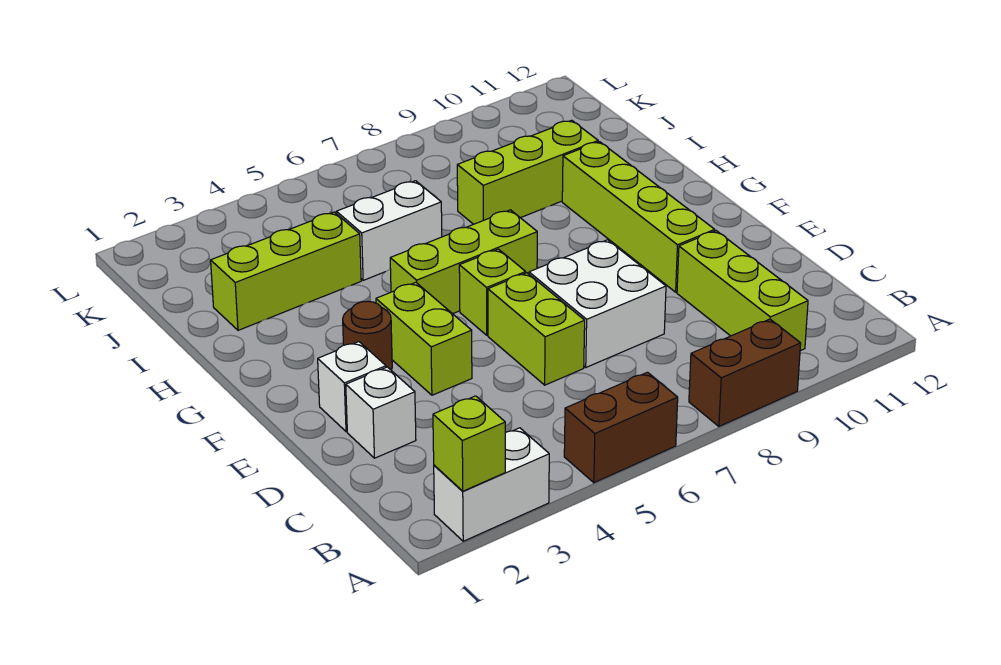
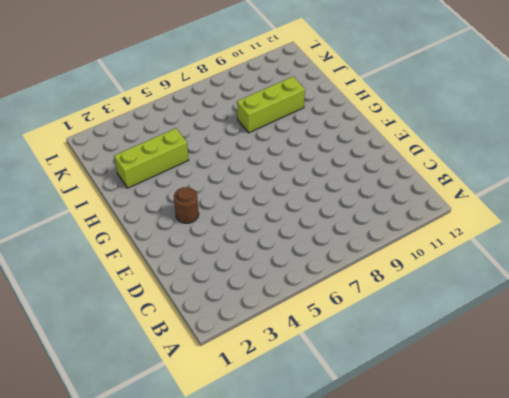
none -> white brick A2:A3 level 1
none -> brown brick A5:A6 level 1
none -> brown brick A8:A9 level 1

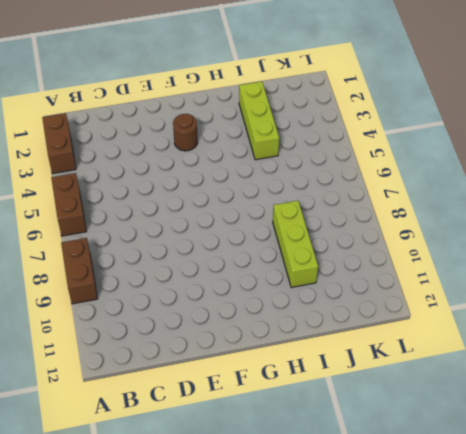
brown brick A2:A3 level 1 -> white brick A2:A3 level 1
none -> lime brick B10:D10 level 1
none -> white brick D2 level 1
none -> lime brick D6:E6 level 1

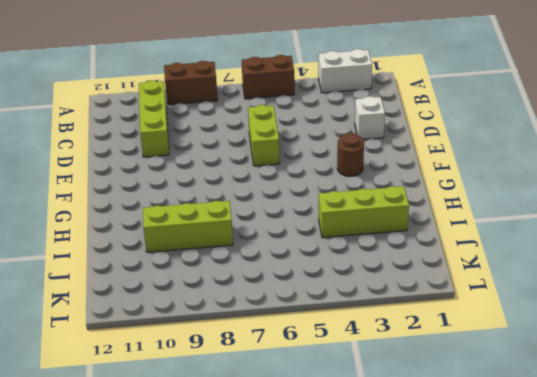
none -> white brick D7:E8 level 1
none -> white brick E2 level 1
none -> lime brick E4:F4 level 1

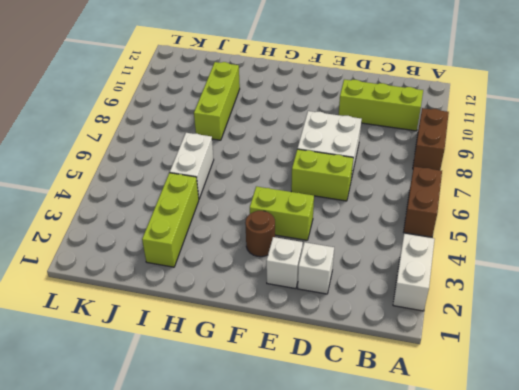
none -> lime brick E10:H10 level 1
none -> lime brick F6 level 1
none -> lime brick G5:G7 level 1

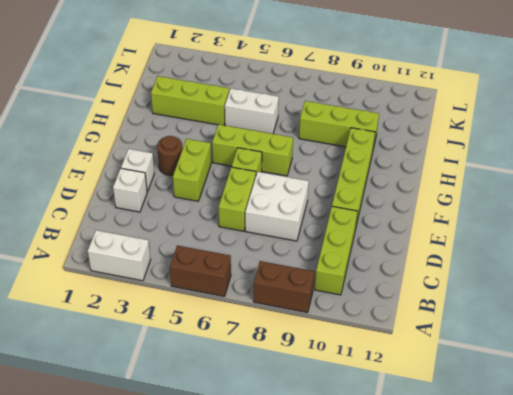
none -> lime brick A2 level 2

